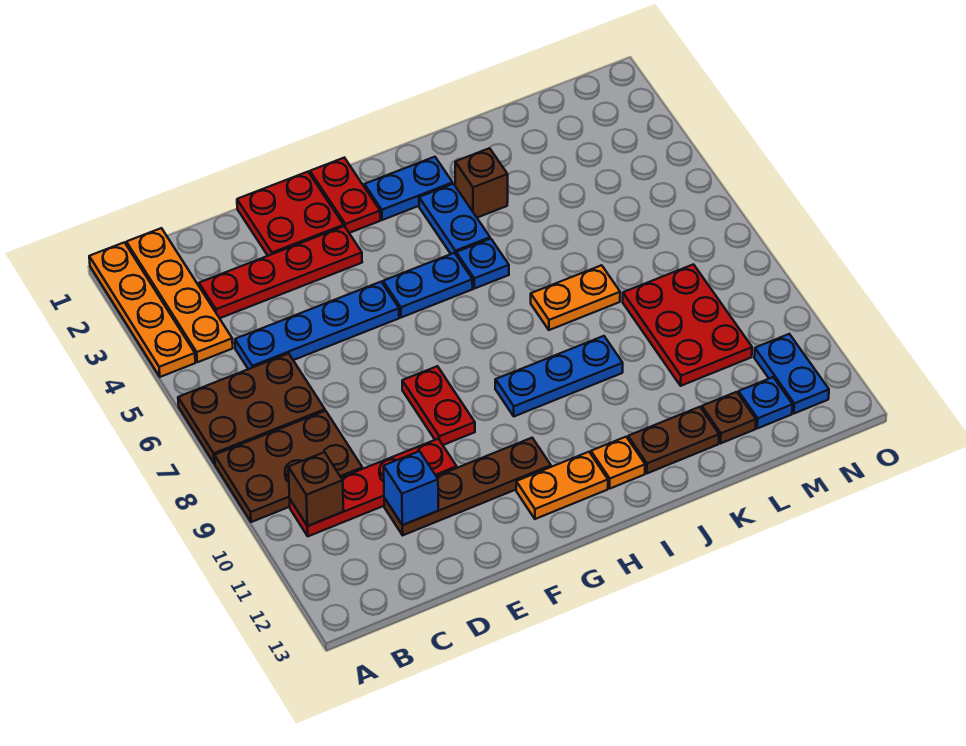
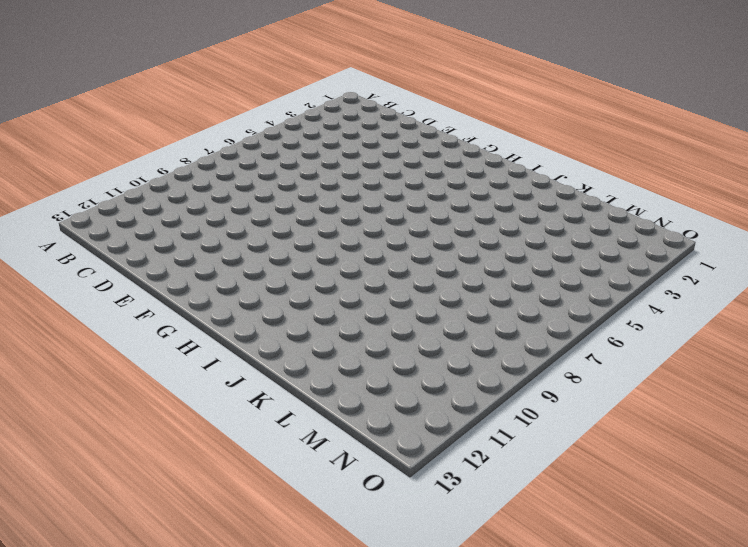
none -> orange plate A1:A4 level 1
none -> brown plate A6:C7 level 1
none -> brown plate A8:C9 level 1

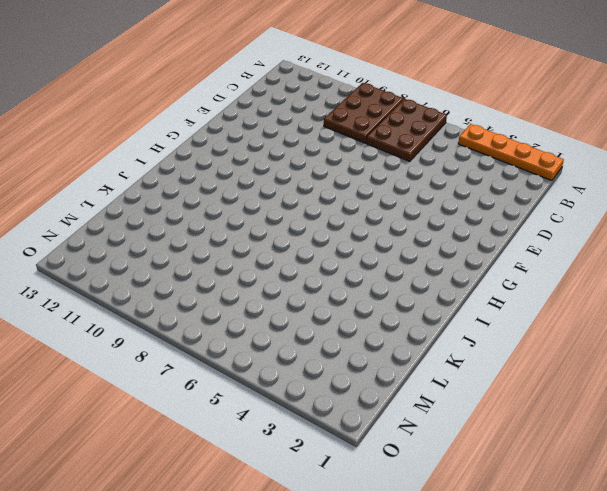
none -> orange plate B1:B4 level 1
none -> red plate B10:E10 level 1
none -> red plate C3:F3 level 1

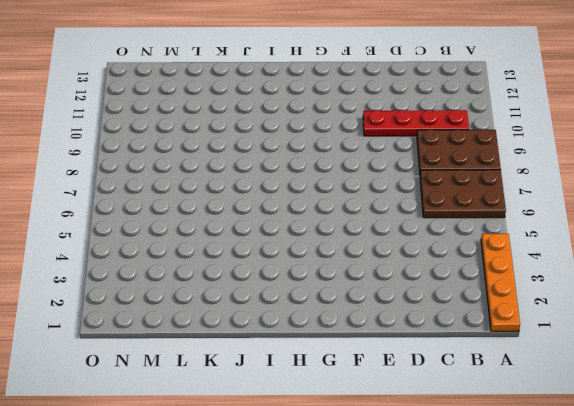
none -> orange plate B1:B4 level 1
none -> red plate C3:F3 level 1
none -> blue plate C5:F5 level 1

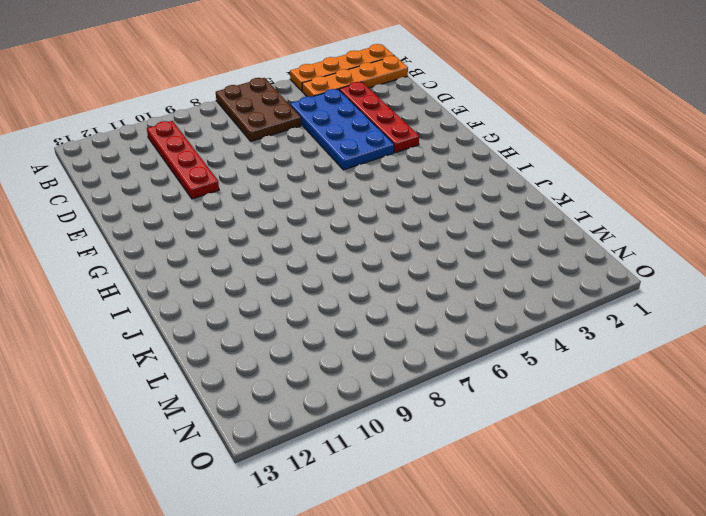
blue plate C4:F5 level 1 -> blue plate C5:F5 level 1
none -> brown plate A8:C9 level 1
none -> brown plate D11:G11 level 1
none -> red plate E1:F2 level 1

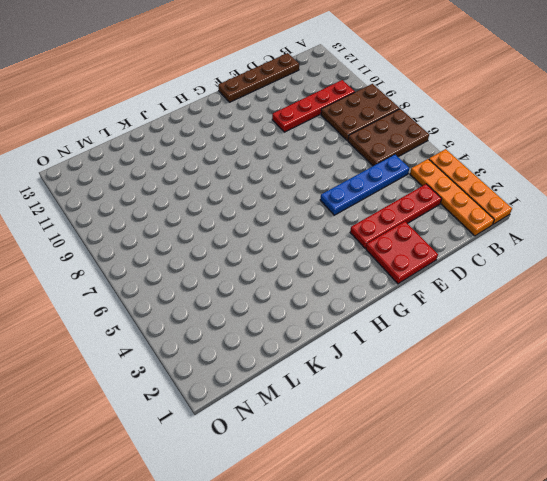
brown plate C13:F13 level 1 -> brown plate D11:G11 level 1
none -> red plate F8:F9 level 1
none -> red plate G1:G2 level 1
none -> blue plate G5:H5 level 1

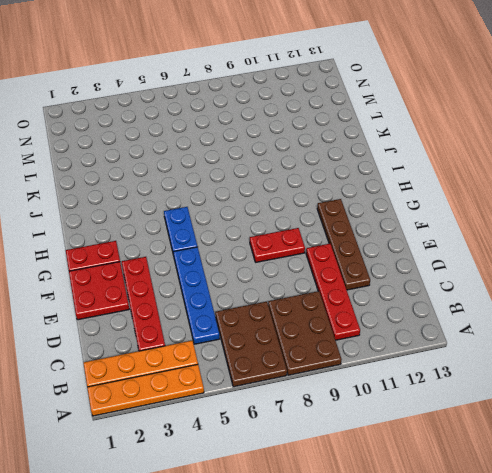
none -> orange plate G12:H12 level 1
none -> blue plate H2:I2 level 1
none -> blue plate H9:J9 level 1

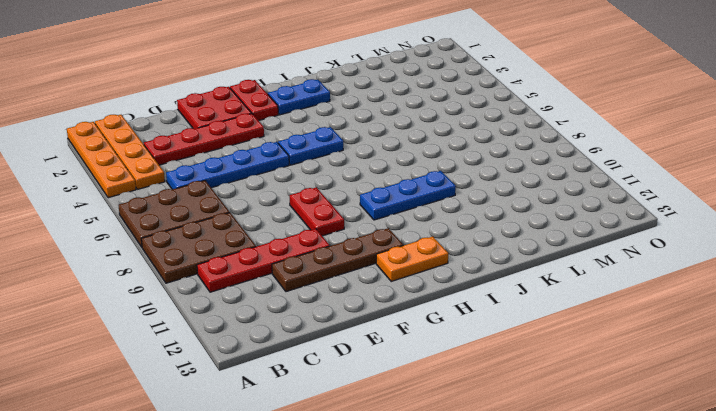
none -> blue plate I3:I4 level 1
none -> blue plate I5 level 1
none -> orange plate I12 level 1

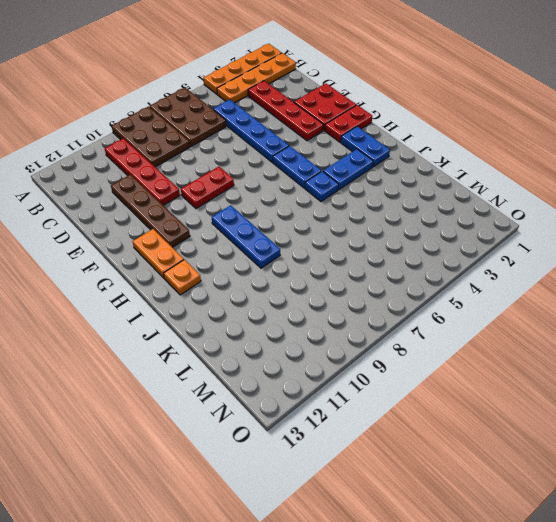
none -> brown brick J3 level 1
none -> orange plate J7:K7 level 1
none -> brown plate J12:K12 level 1

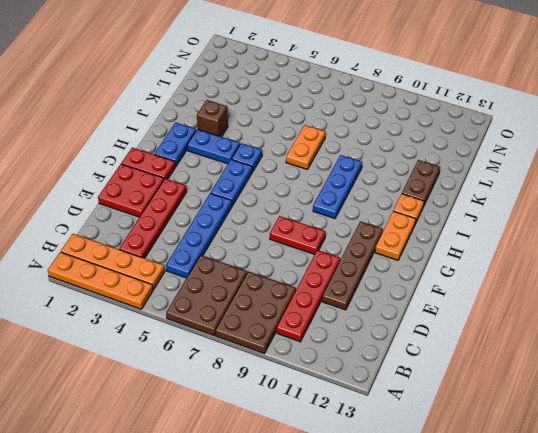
none -> red plate L8:M10 level 1
none -> brown plate L12 level 1
none -> blue plate M12 level 1

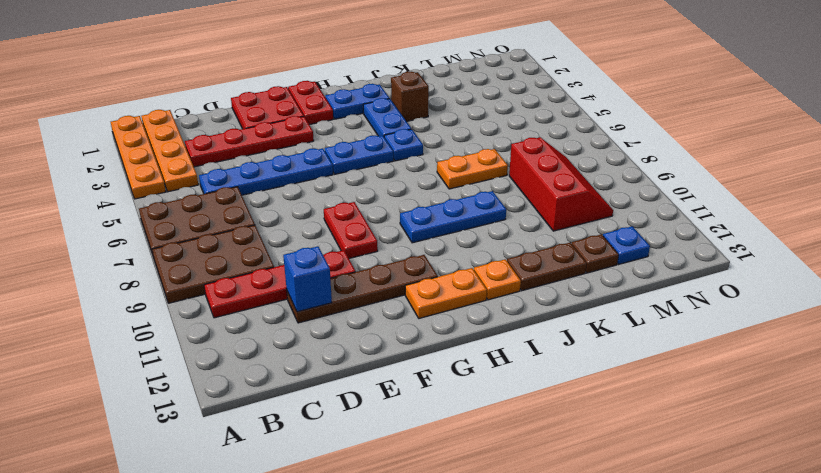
red slope L8:M10 level 1 top L -> red plate L8:M10 level 1
none -> blue plate N11:N12 level 1
none -> brown brick B10 level 2

